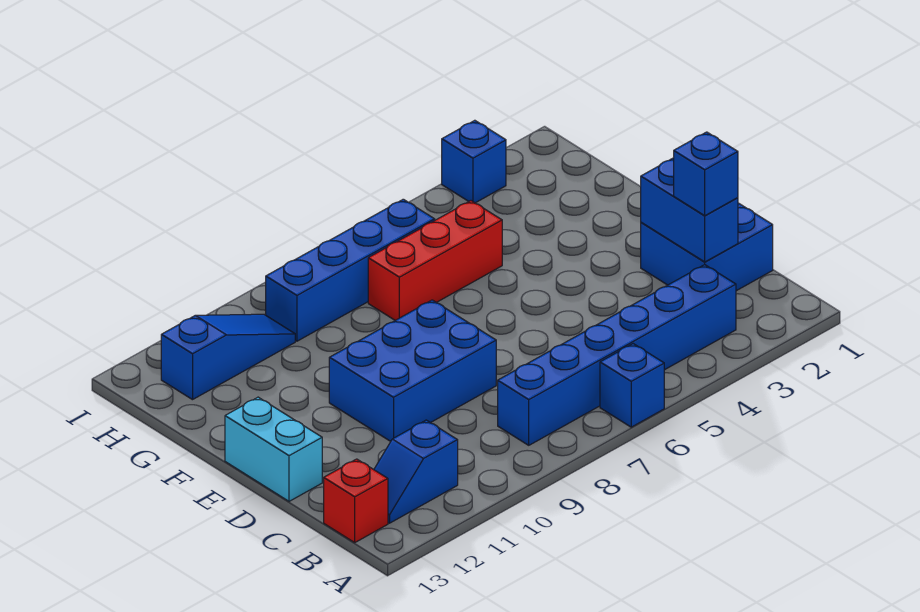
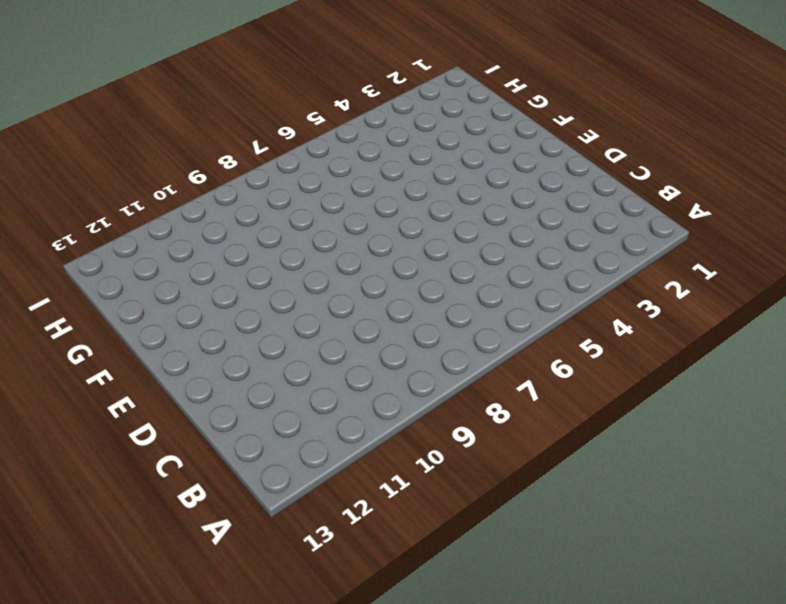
none -> blue brick A6 level 1
none -> blue brick B3:B8 level 1
none -> blue slope B11:B12 level 1 top 11

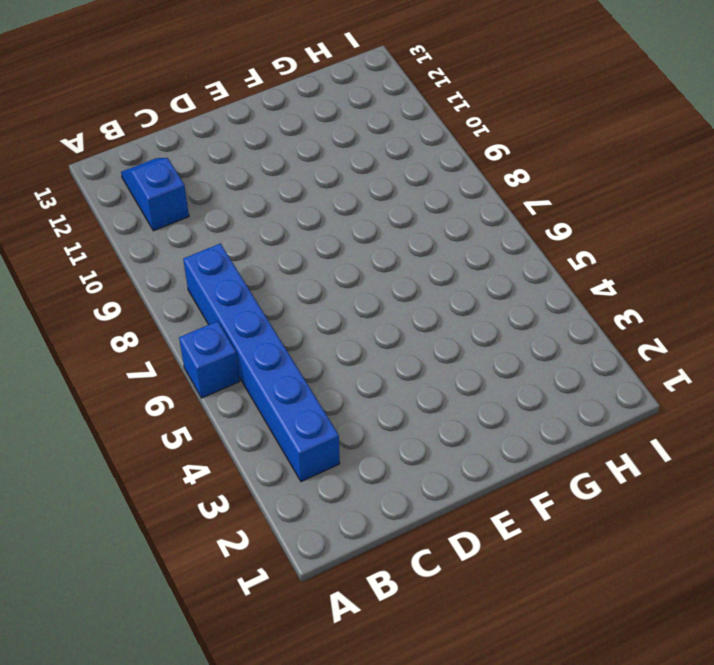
none -> red brick B13 level 1
none -> blue brick C1:D2 level 1
none -> blue brick D8:E10 level 1

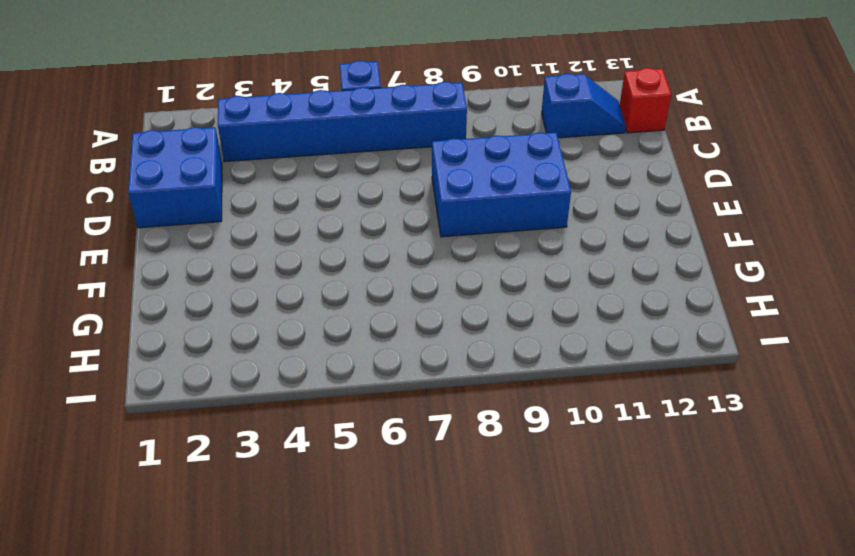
none -> cyan brick D13:E13 level 1
none -> red brick G5:G7 level 1
none -> blue brick H6:H9 level 1

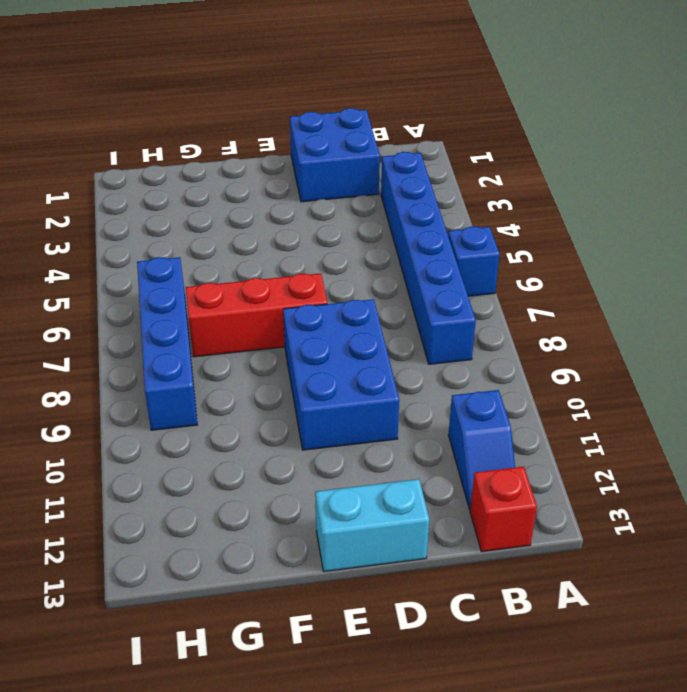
red brick E7:G7 level 1 -> red brick G5:G7 level 1
none -> blue slope H10:H12 level 1 top 12
none -> blue brick I3 level 1
none -> blue brick C2:D2 level 2

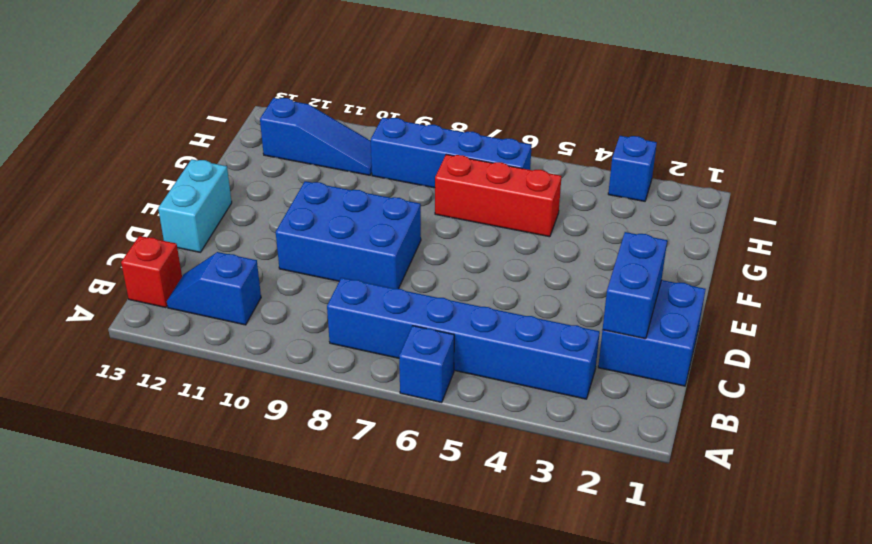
none -> blue brick C2 level 3

